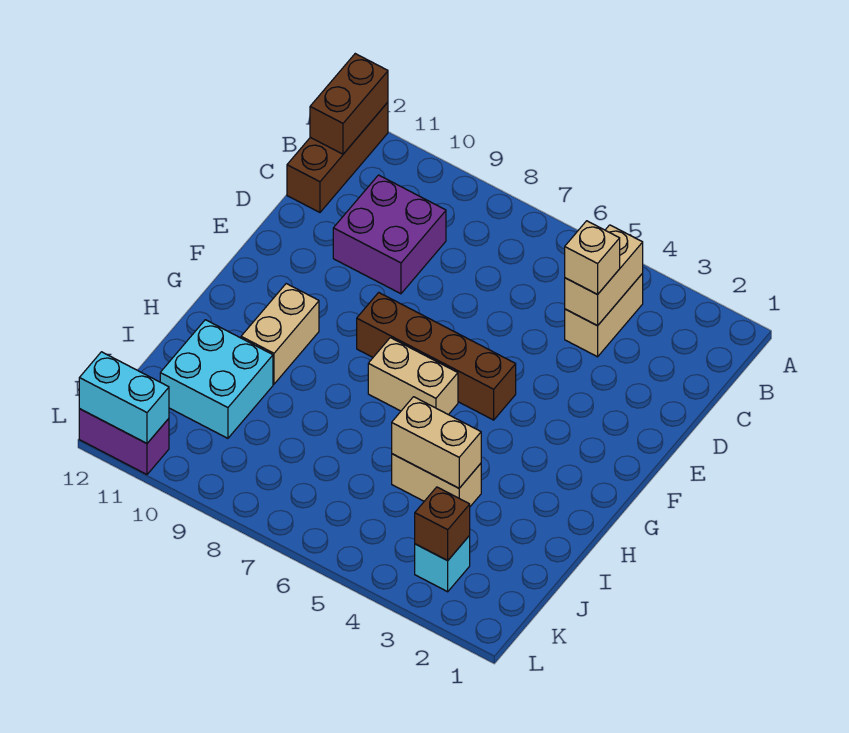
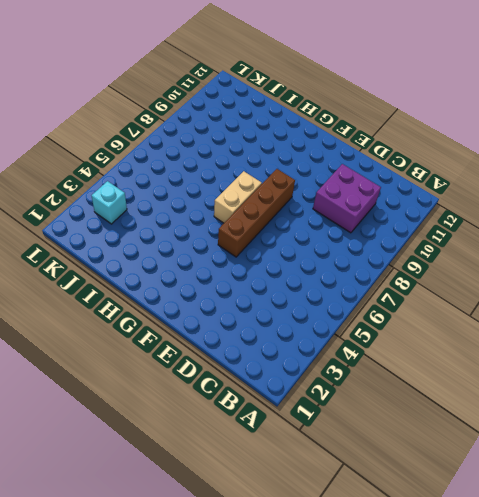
none -> brown brick A12:C12 level 1
none -> tan brick B4:C4 level 1
none -> tan brick G10:H10 level 1

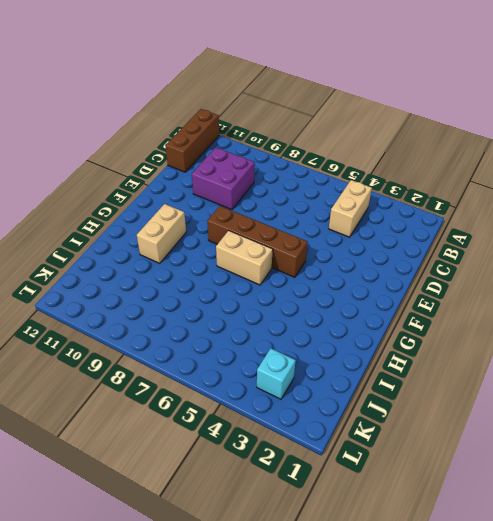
none -> tan brick I4:I5 level 1
none -> cyan brick I10:J11 level 1
none -> purple brick L11:L12 level 1

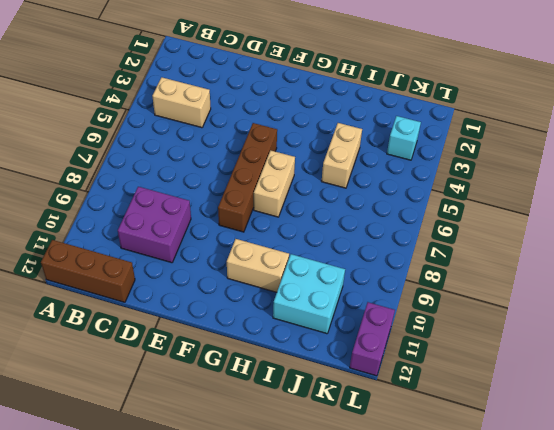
none -> brown brick A12:B12 level 2
none -> tan brick B4:C4 level 2
none -> tan brick I4:I5 level 2

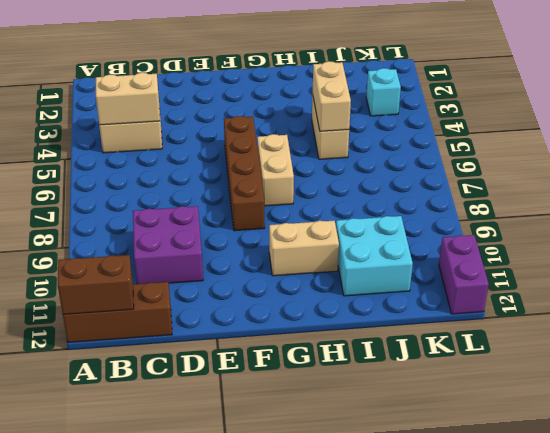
none -> brown brick K3 level 2
none -> cyan brick L11:L12 level 2
none -> tan brick C4 level 3

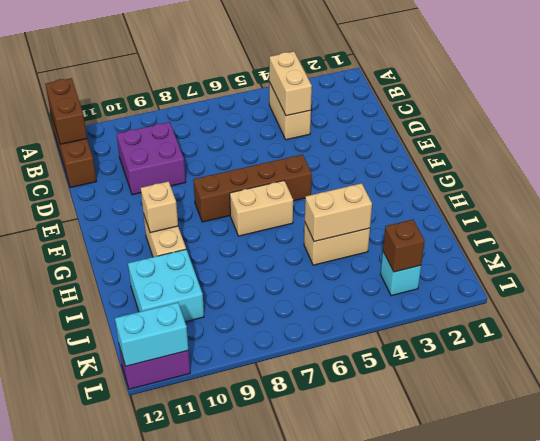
tan brick G10 level 2 -> tan brick C4 level 3

